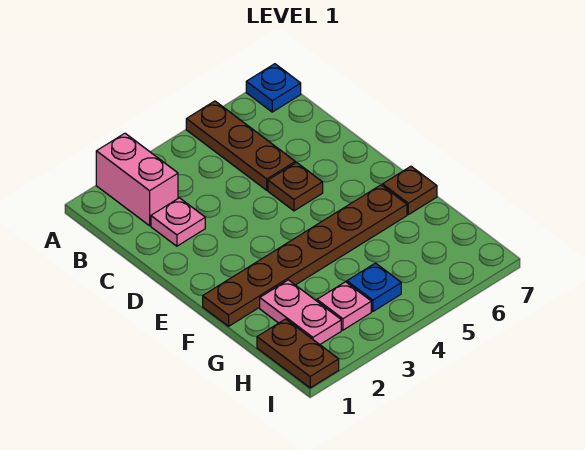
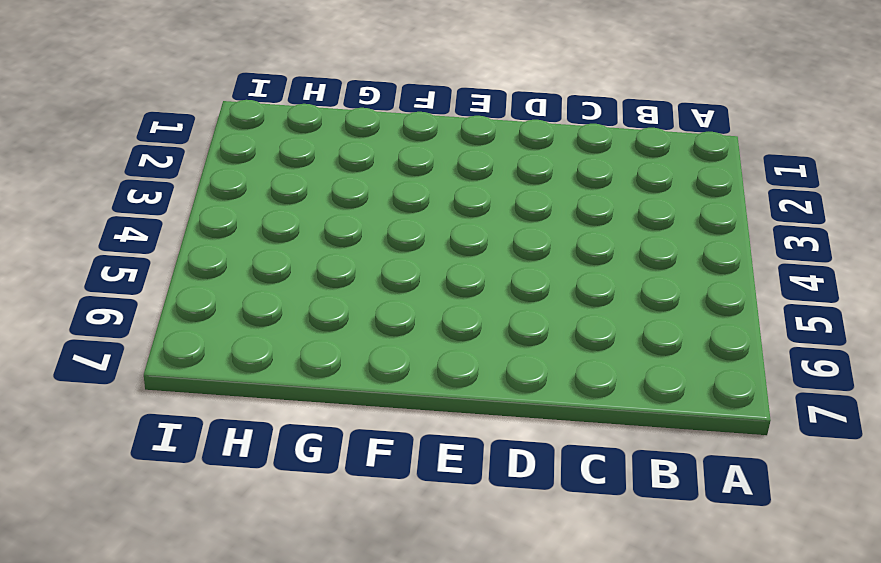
none -> pink brick A2:B2 level 1
none -> brown plate A5:C5 level 1

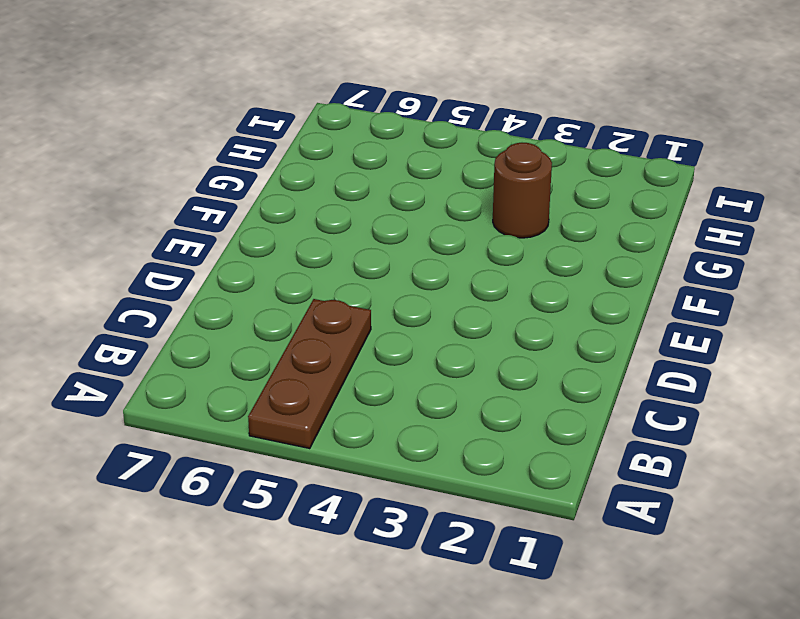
brown round brick G3 level 1 -> none
none -> pink brick A2:B2 level 1
none -> blue plate A7 level 1

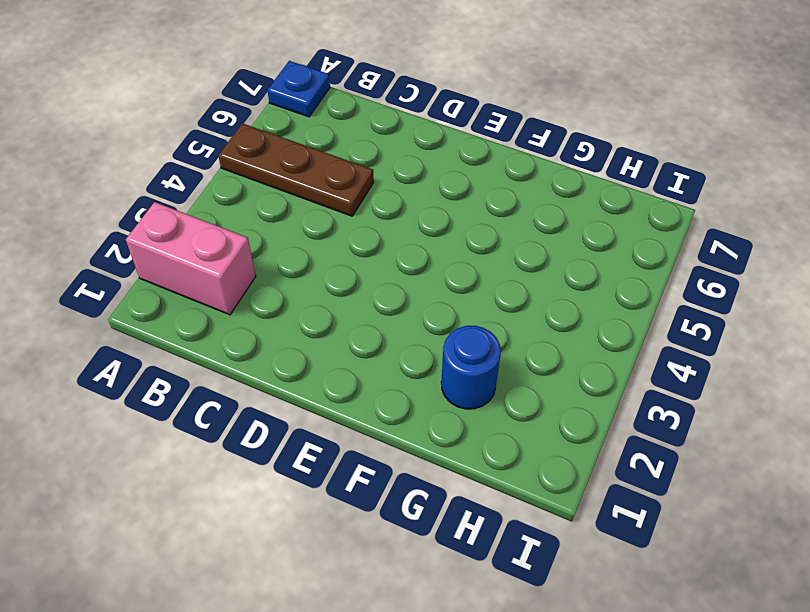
blue round brick G2 level 1 -> pink plate G2:H2 level 1
none -> pink plate C2 level 1
none -> brown plate D5 level 1

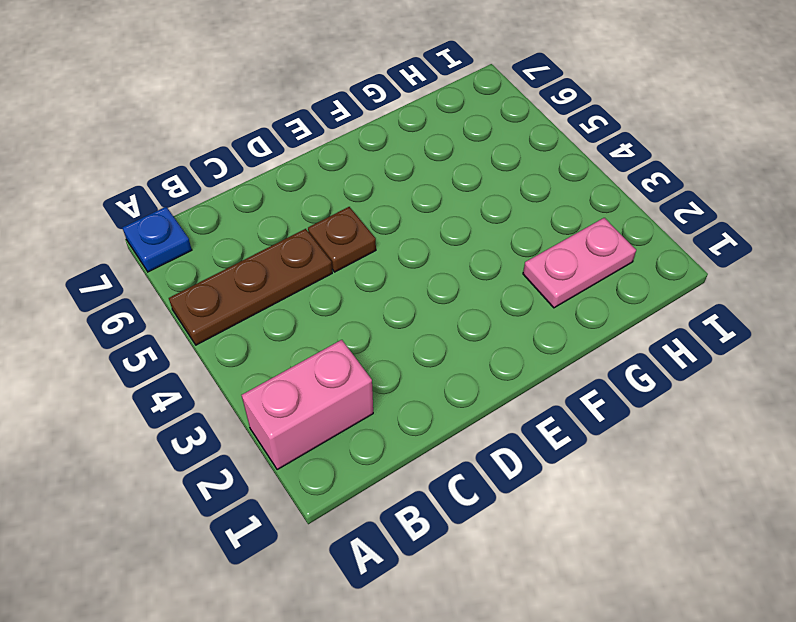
none -> pink plate C2 level 1
none -> brown plate F1:F6 level 1

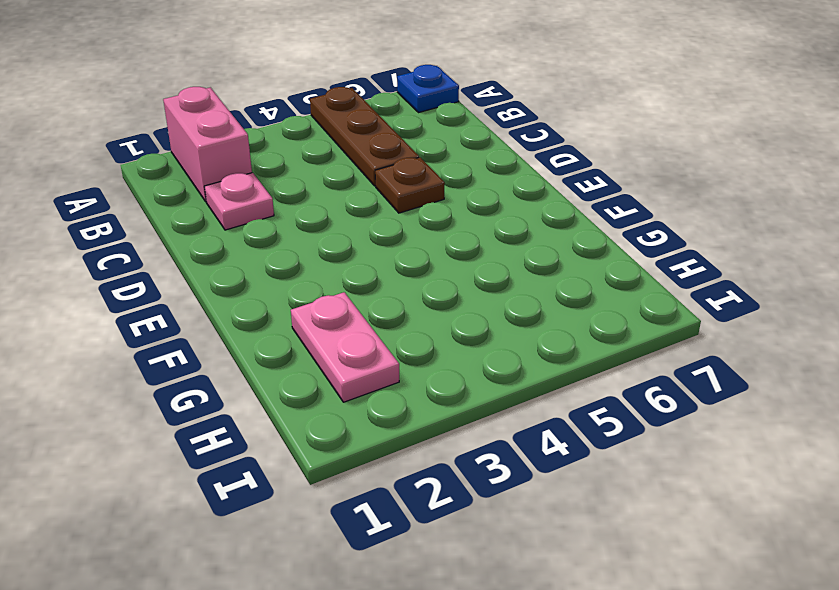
none -> brown plate F1:F6 level 1
none -> brown plate F7 level 1

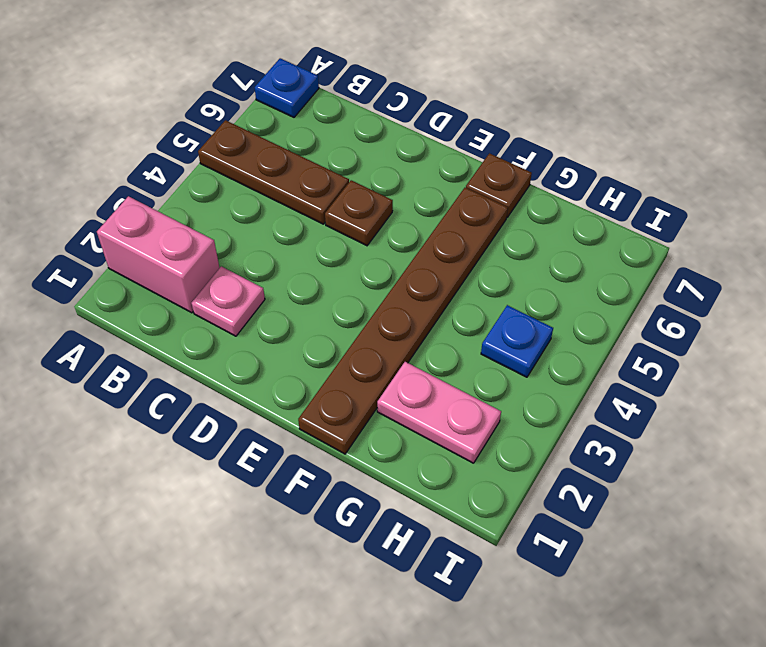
none -> brown plate H1:I1 level 1
none -> pink plate H3 level 1

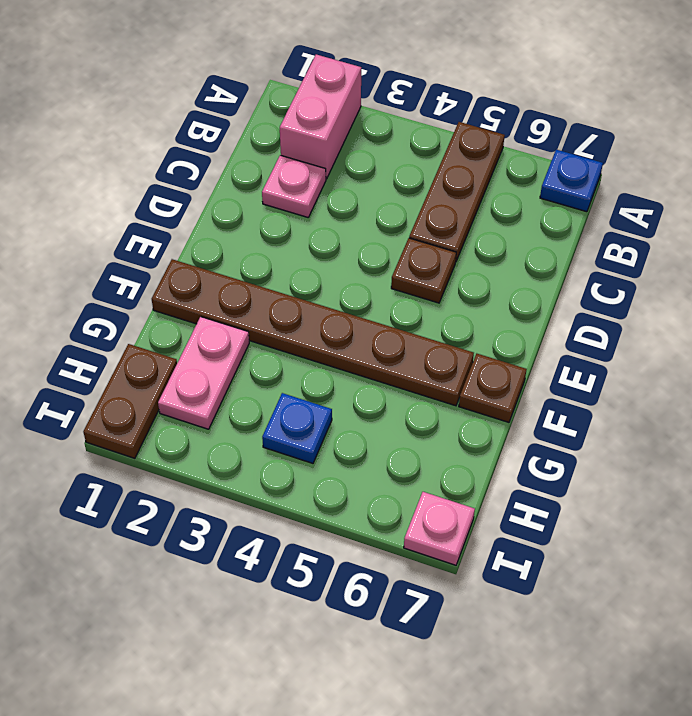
pink plate I7 level 1 -> pink plate H3 level 1

